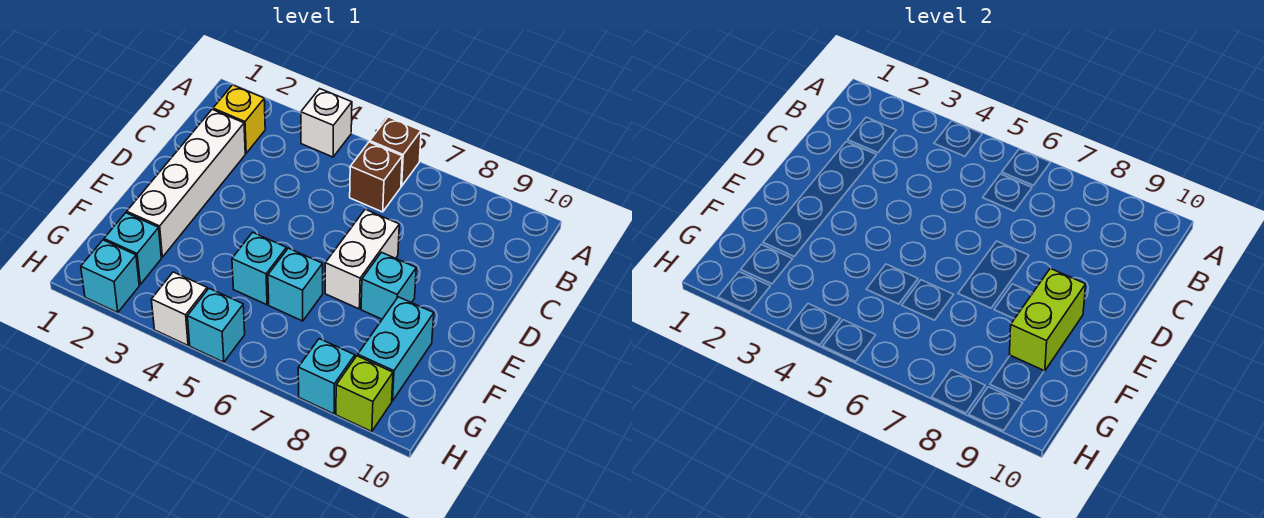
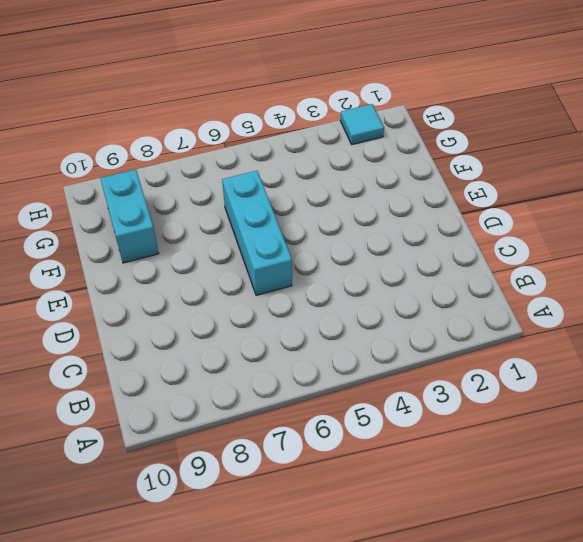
cyan brick D6:F6 level 1 -> cyan brick F6 level 1
cyan tile H2 level 1 -> cyan brick H2 level 1
none -> white brick A4 level 1
none -> brown brick A6 level 1
none -> yellow brick B2 level 1

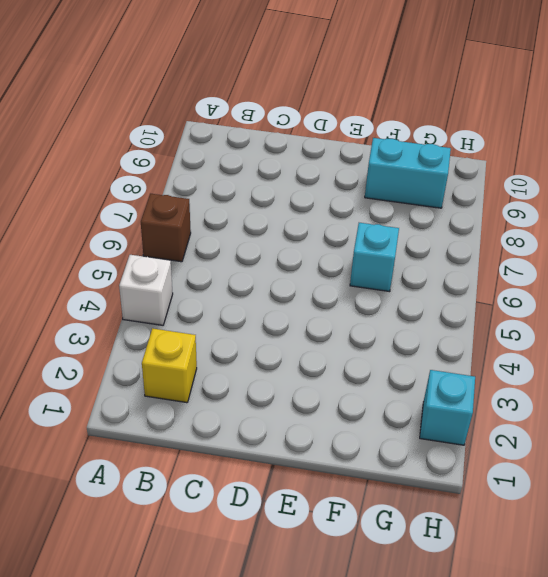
none -> brown brick B6 level 1
none -> white brick C2:F2 level 1
none -> white brick D7:E7 level 1

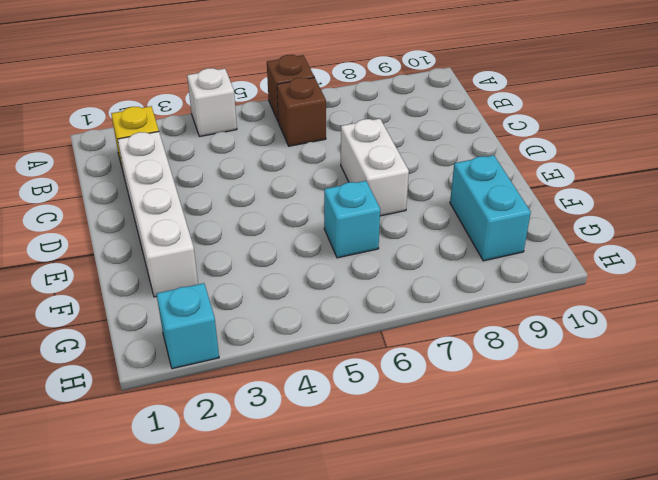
none -> cyan brick E8 level 1
none -> cyan brick F5 level 1
none -> cyan brick G2 level 1

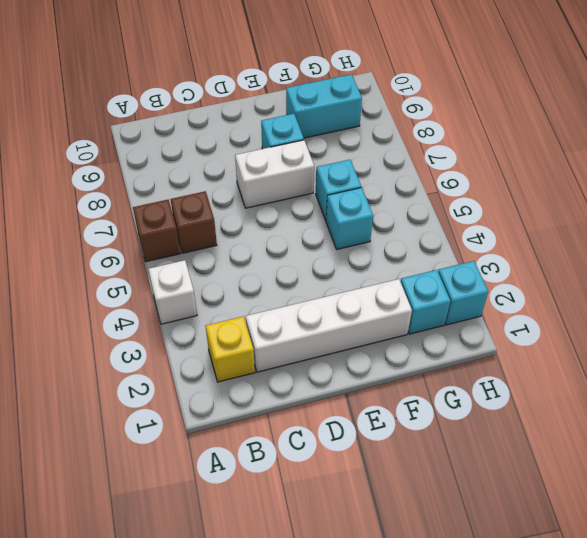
none -> white brick H4 level 1
none -> cyan brick H5 level 1
none -> cyan brick H8 level 1

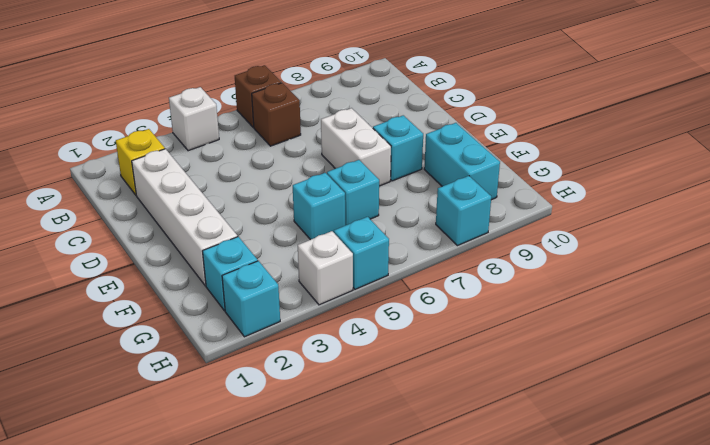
none -> lime brick H9 level 1
none -> lime brick E9:F9 level 2

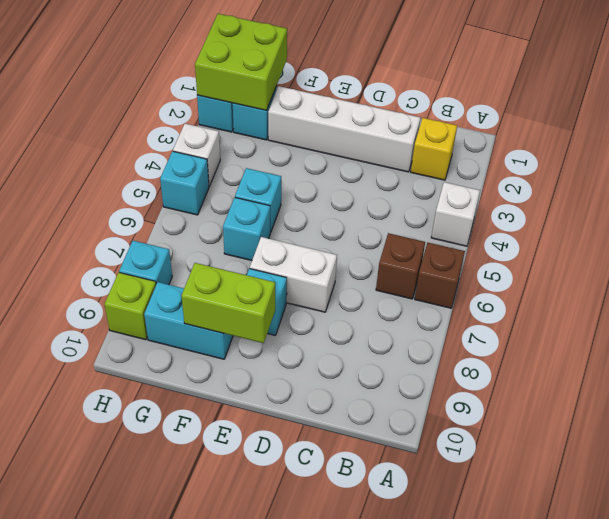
lime brick G1:H2 level 2 -> none

